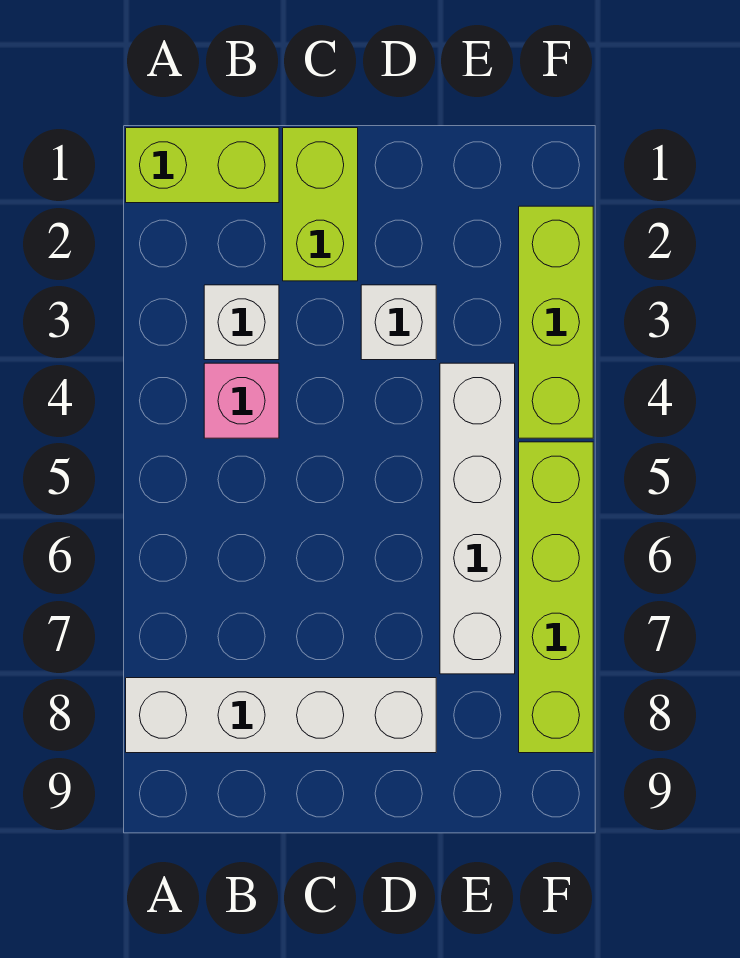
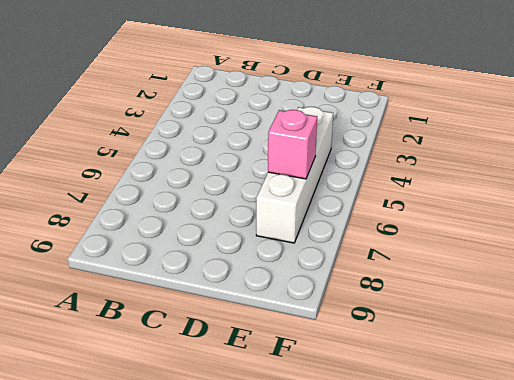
pink brick E6 level 2 -> pink brick B4 level 1
none -> lime brick A1:B1 level 1
none -> white brick A8:D8 level 1

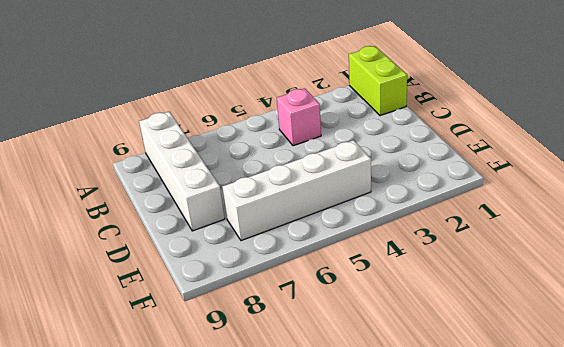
none -> white brick B3 level 1
none -> lime brick C1:C2 level 1

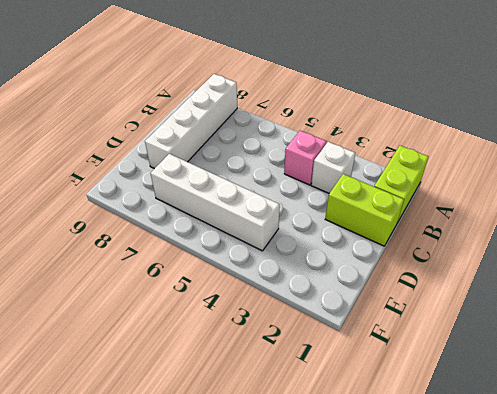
none -> white brick D3 level 1
none -> lime brick F2:F4 level 1

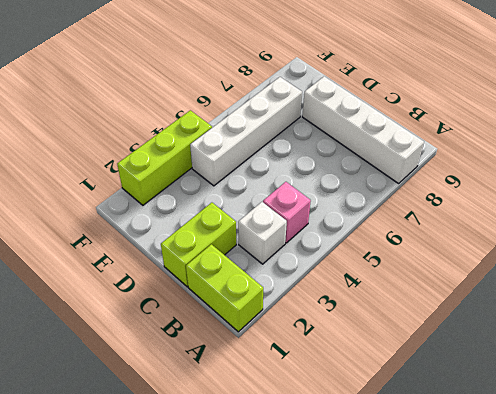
none -> white brick D3 level 1
none -> lime brick F5:F8 level 1

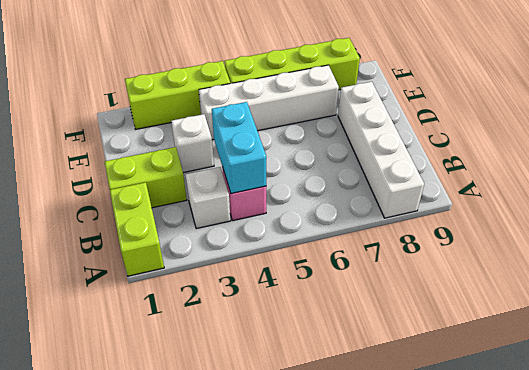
cyan brick B4:C4 level 2 -> none

